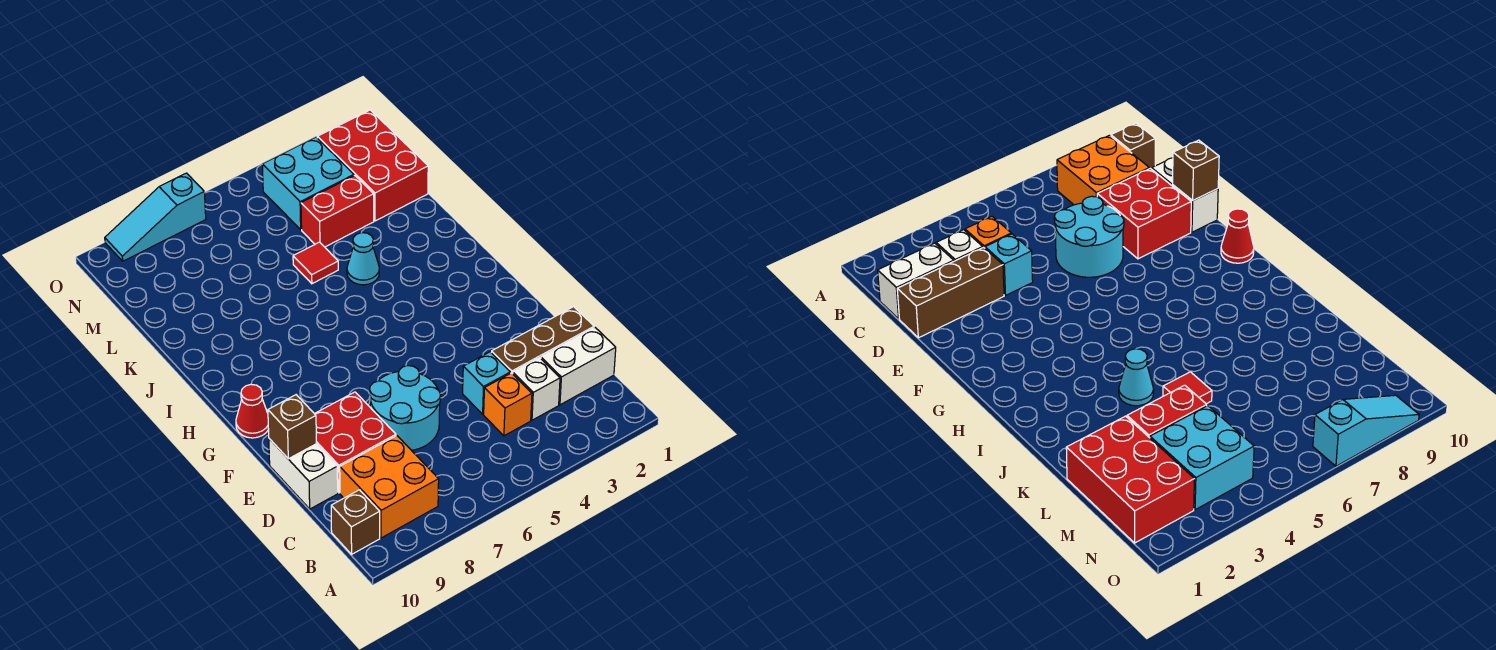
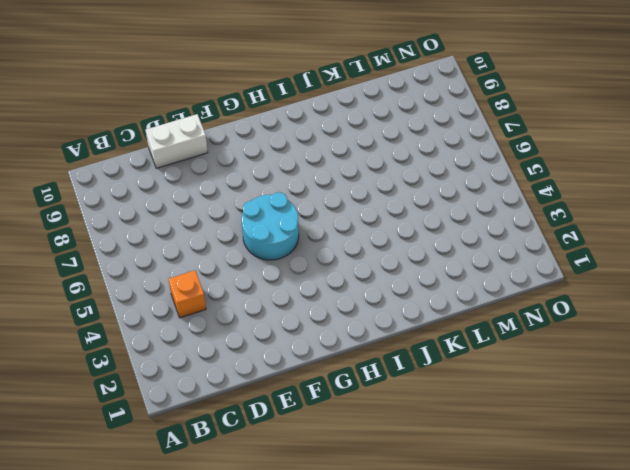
cyan round brick F5:G6 level 1 -> cyan round brick D6:E7 level 1
none -> orange brick B8:C9 level 1
none -> brown brick B10 level 1
none -> white brick C1:C2 level 1

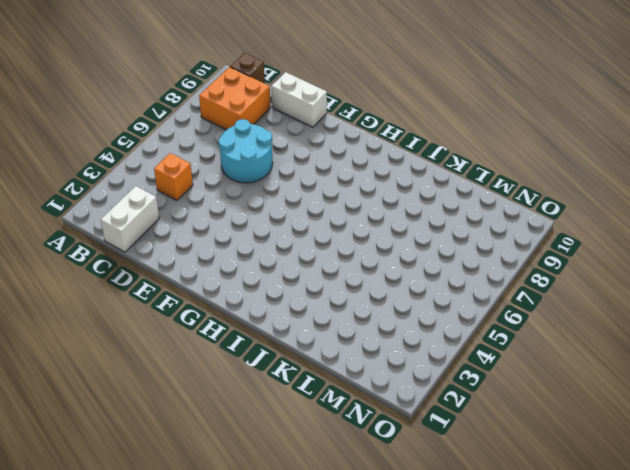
none -> white brick C3 level 1
none -> brown brick D1:D3 level 1
none -> cyan brick D4 level 1

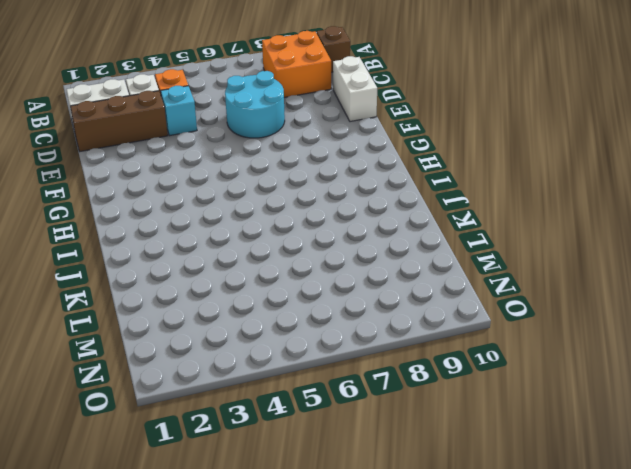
none -> red brick D8:E9 level 1
none -> red cone G10 level 1
none -> cyan cone J4 level 1

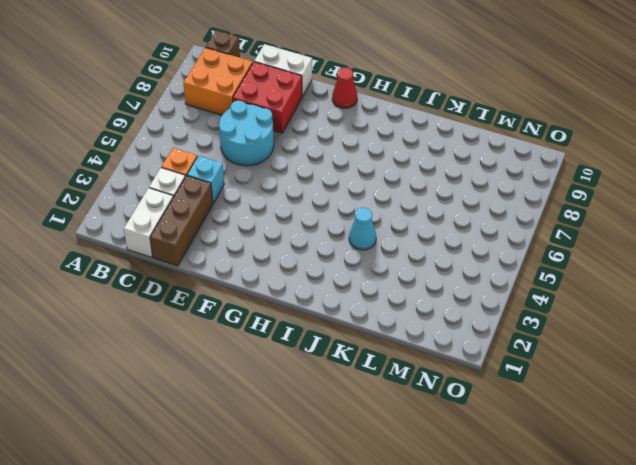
none -> red tile K5 level 1
none -> red brick L1:N2 level 1
none -> red brick L3:L4 level 1

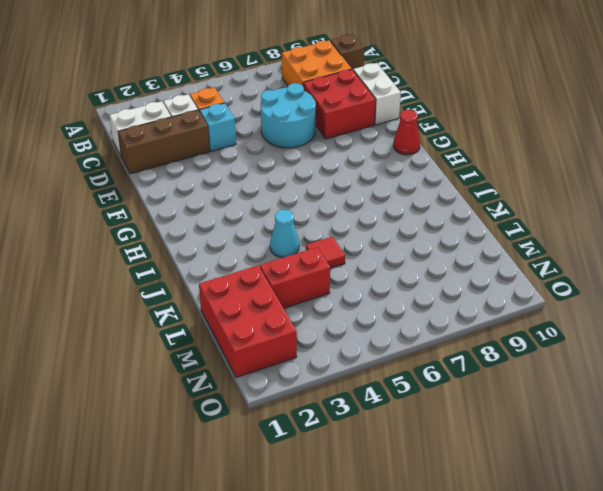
none -> cyan brick M3:N4 level 1
none -> cyan slope O7:O9 level 1 top 7
none -> brown brick E10 level 2

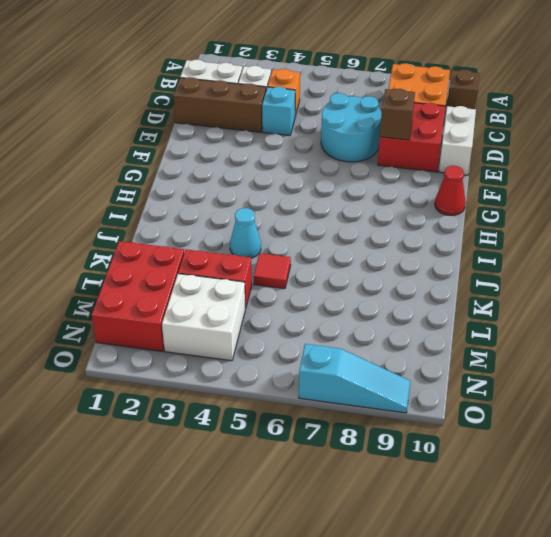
brown brick E8 level 2 -> brown brick E10 level 2
white brick M3:N4 level 1 -> cyan brick M3:N4 level 1

